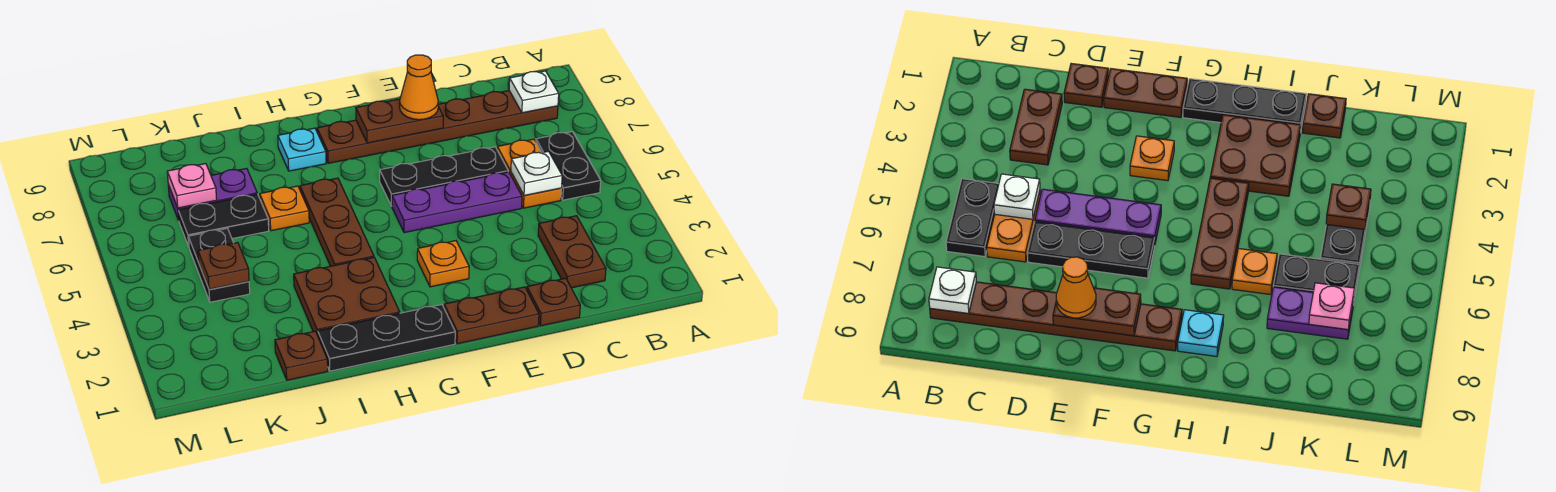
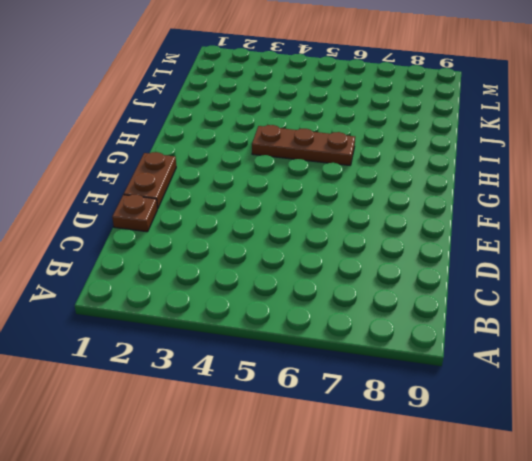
none -> black plate B5:B6 level 1
none -> brown plate B8:G8 level 1
none -> brown plate C2:C3 level 1

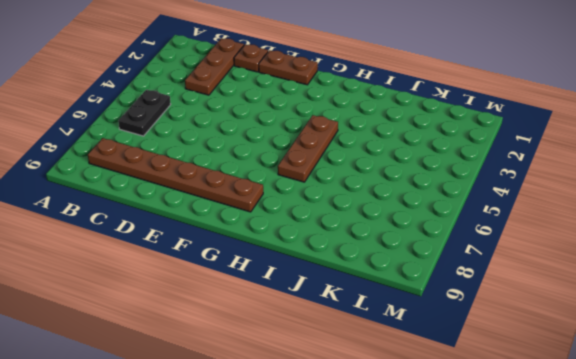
brown plate C1:C3 level 1 -> brown plate C2:C3 level 1
none -> orange plate C5:C6 level 1
none -> purple plate D5:F5 level 1
none -> black plate D6:F6 level 1

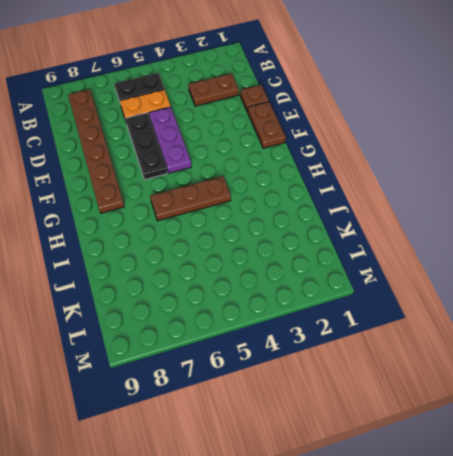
none -> orange plate F3 level 1
none -> black plate G1:I1 level 1
none -> brown plate H2:I3 level 1

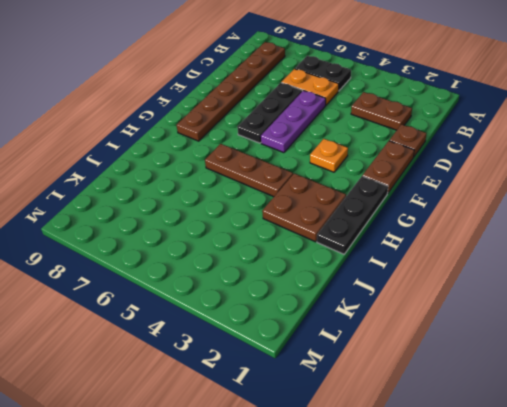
none -> cyan plate H8 level 1
none -> orange plate I6 level 1
none -> brown plate J1 level 1

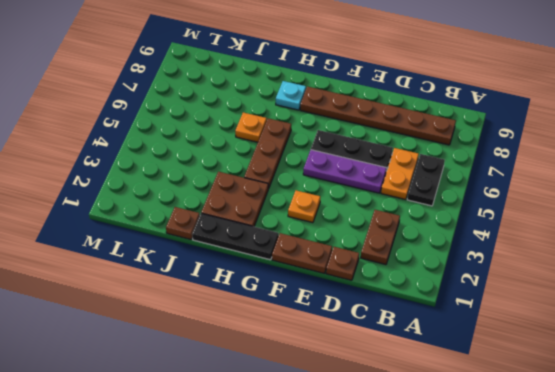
none -> black plate J6:K6 level 1
none -> purple plate J7:K7 level 1
none -> black plate K4:K5 level 1

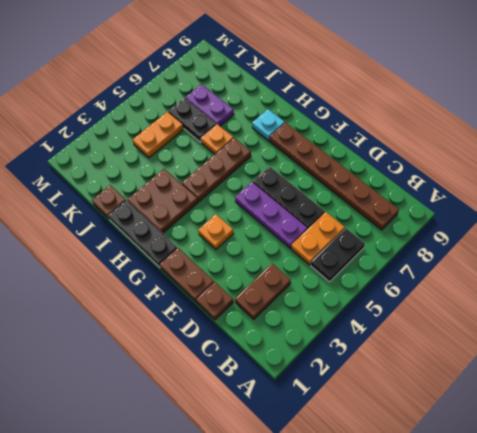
orange plate K4:K5 level 1 -> black plate K4:K5 level 1
none -> white plate B8 level 2
none -> white plate C5 level 2
none -> brown plate E8:F8 level 2

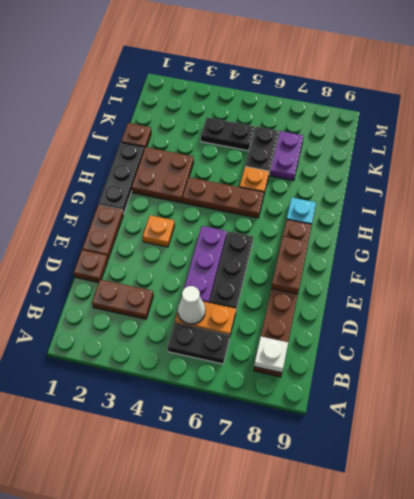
white cone C5 level 2 -> white plate C5 level 2
none -> brown plate K4 level 2
none -> pink plate K7 level 2
none -> orange cone E8 level 3

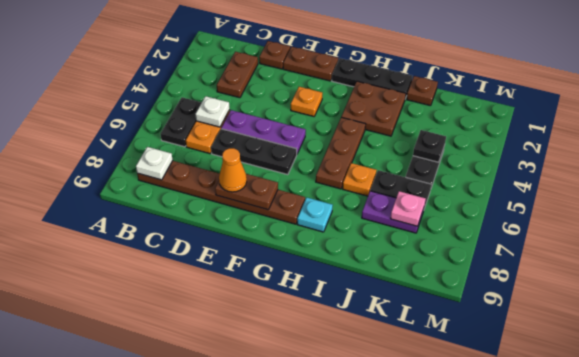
black plate K4 level 2 -> brown plate K4 level 2

